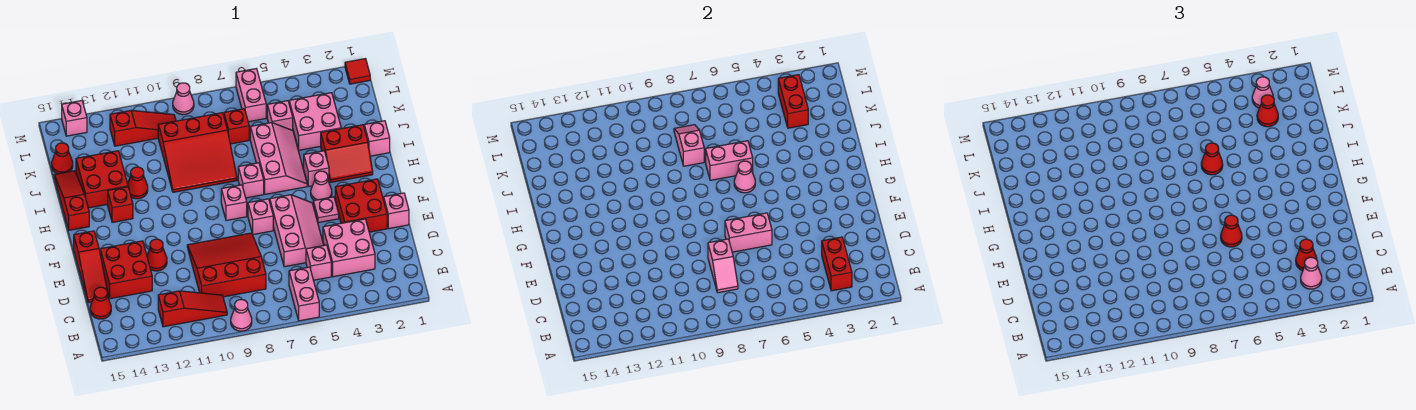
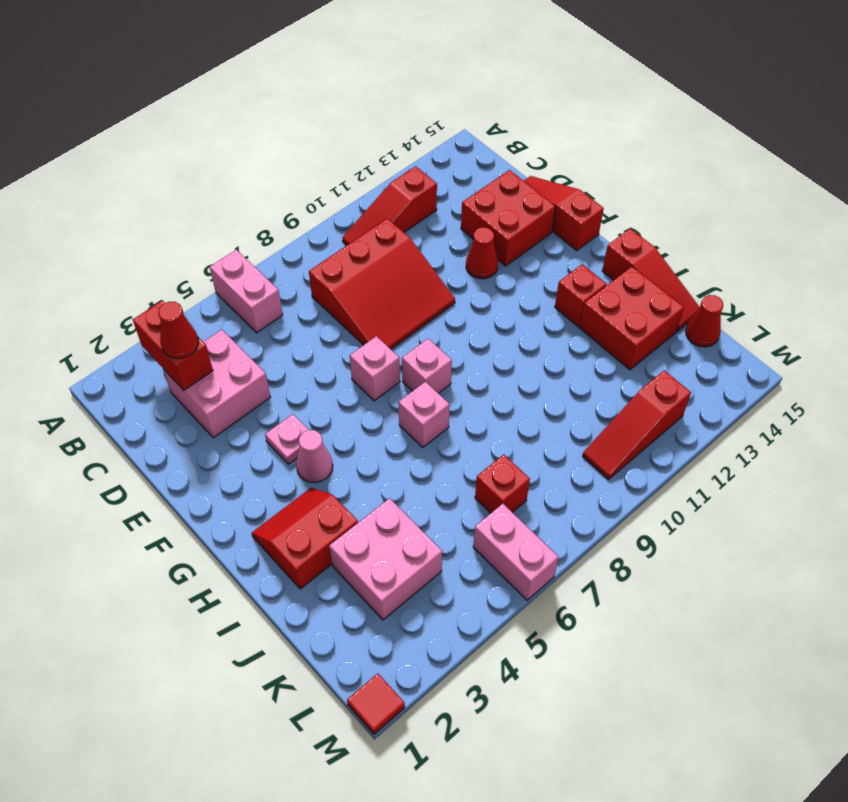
none -> pink cone A9 level 1
none -> pink brick C5 level 1
none -> red cone C15 level 1
none -> pink slope D5:F6 level 1 top 6

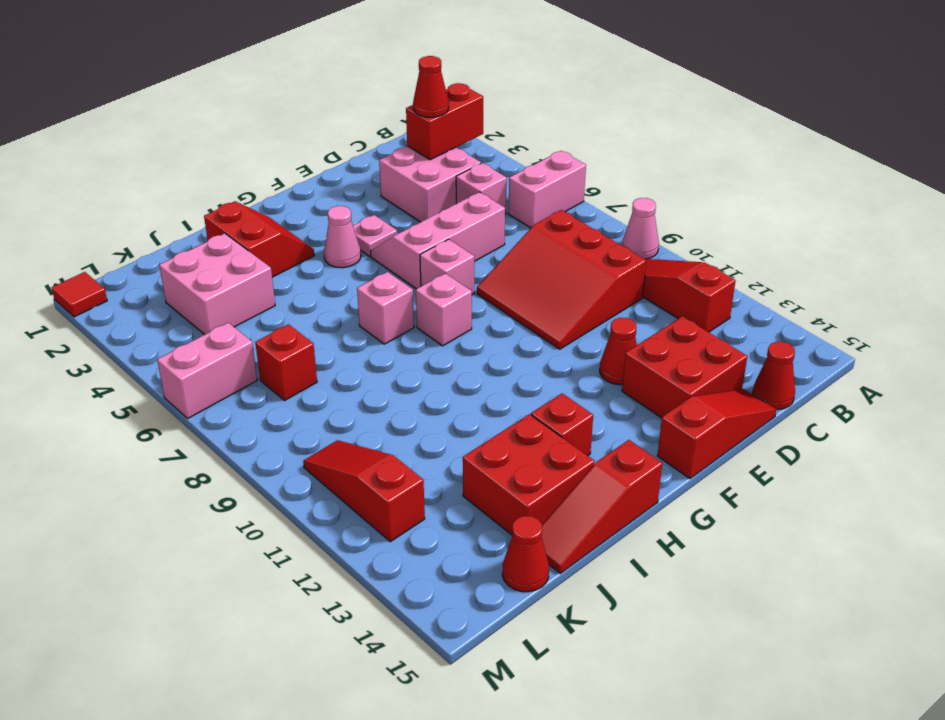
none -> pink brick E1 level 1
none -> red brick E2:F3 level 1
none -> pink brick H4 level 1
none -> pink slope H5:J6 level 1 top 6

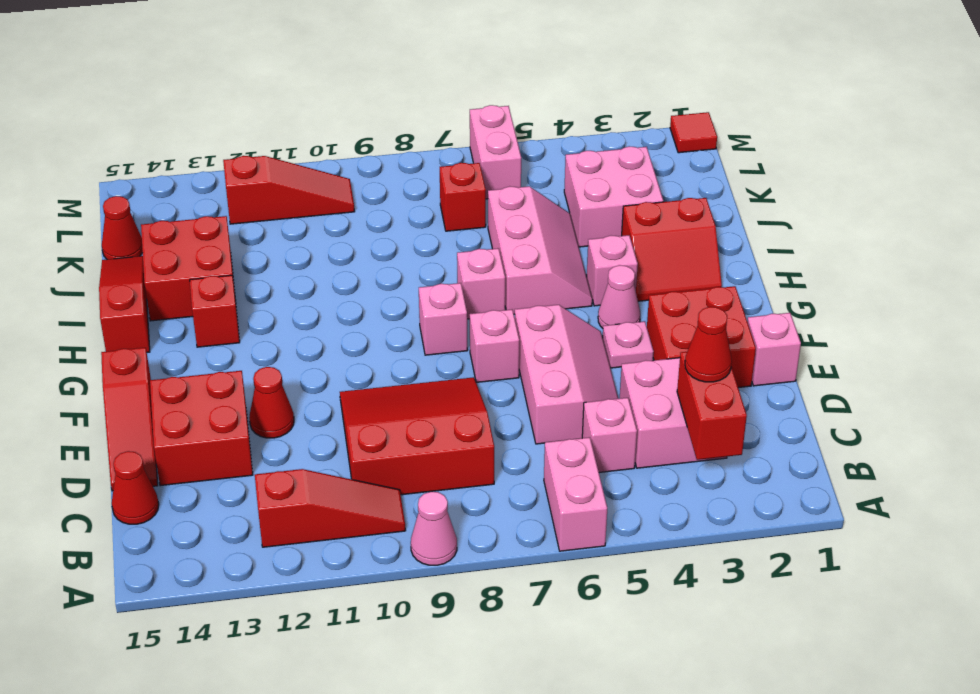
none -> pink brick I1 level 1
none -> red slope I8:K10 level 1 top K
none -> red cone I12 level 1
none -> pink brick K5 level 1

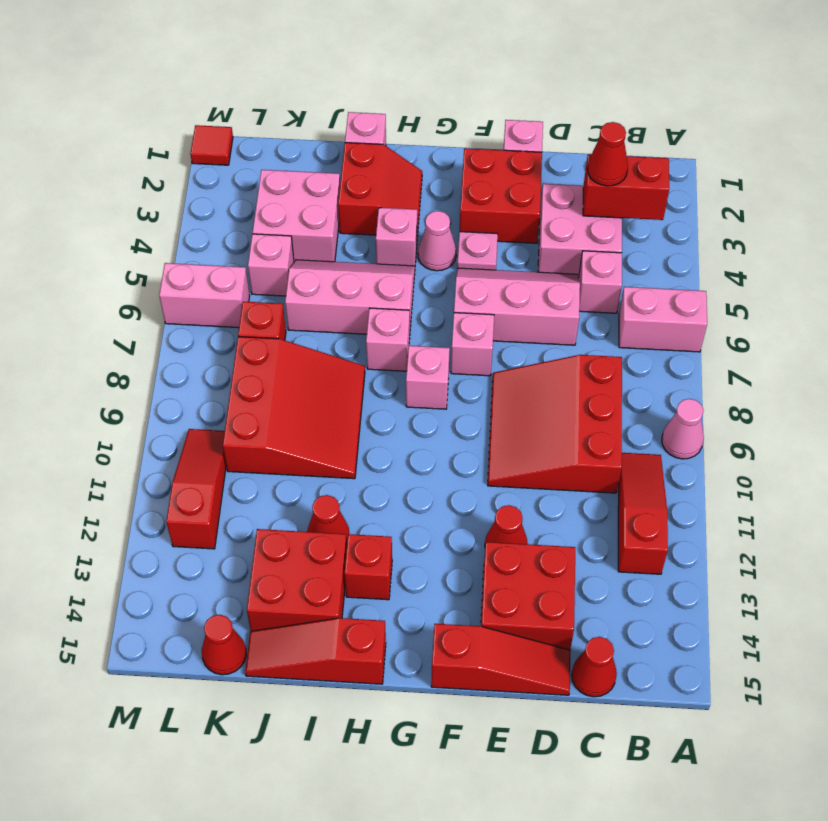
none -> pink cone M9 level 1
none -> pink brick M14 level 1
none -> pink slope C8:D8 level 2 top D
none -> pink brick E6:E7 level 2

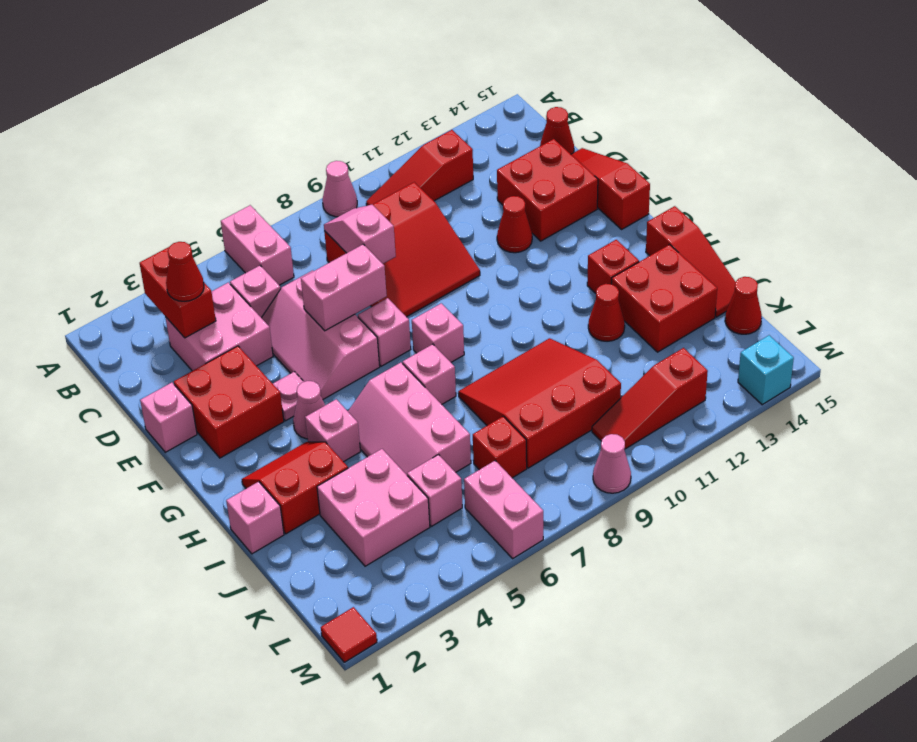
cyan brick M14 level 1 -> pink brick M14 level 1
none -> pink cone H6 level 2
none -> pink brick I6:I7 level 2
none -> pink slope J8:K8 level 2 top J
none -> red brick K3:L3 level 2

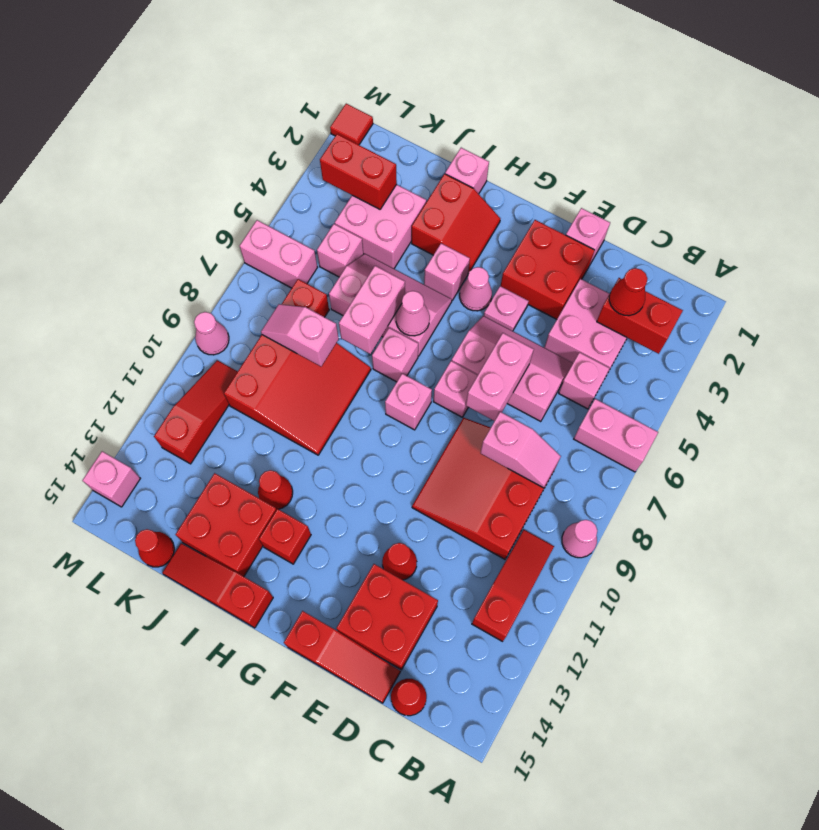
none -> pink cone B3 level 3
none -> red cone E6 level 3
none -> red cone I6 level 3
none -> red cone K3 level 3

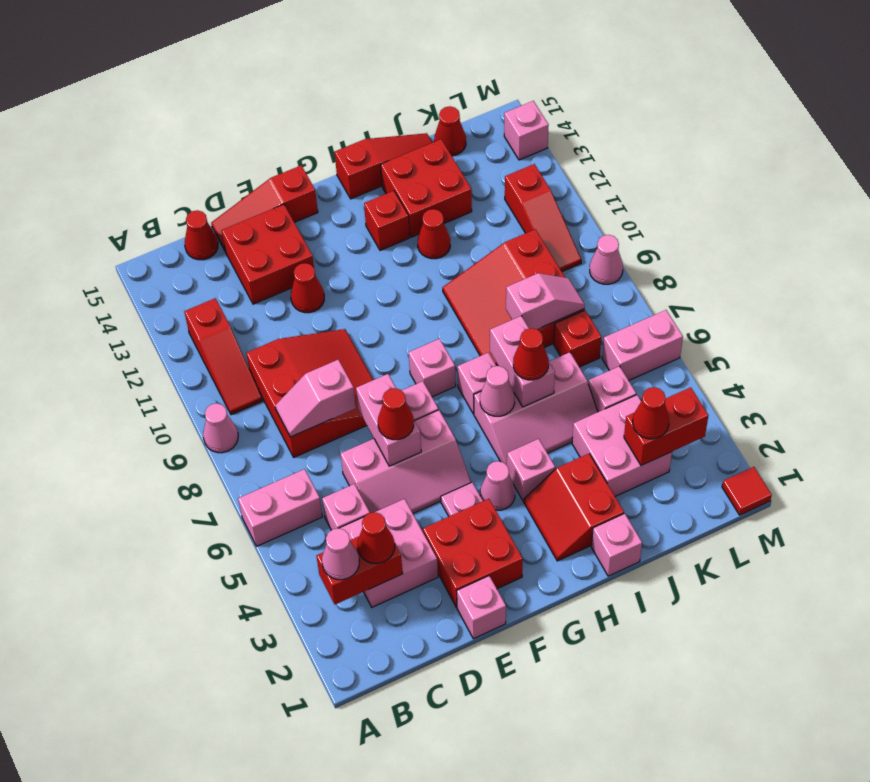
none -> pink cone L3 level 3

